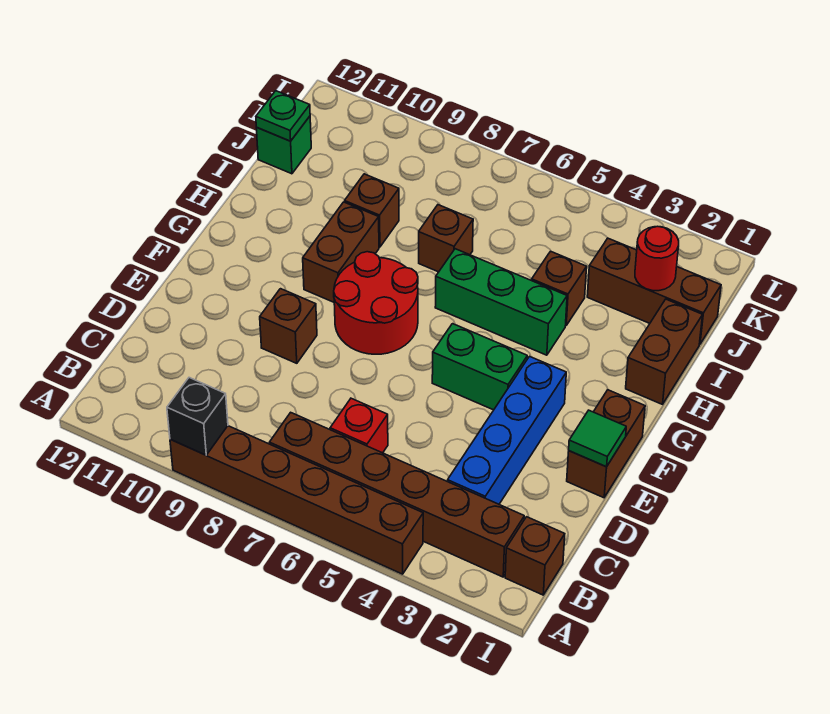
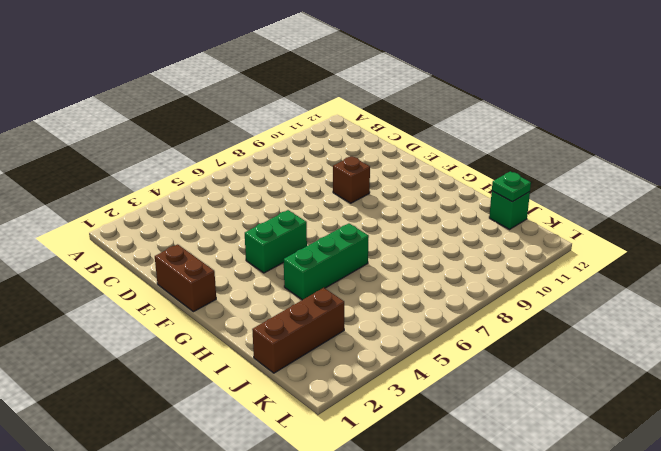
none -> brown brick A4:A9 level 1
none -> brown brick B1 level 1
none -> brown brick B2:B7 level 1

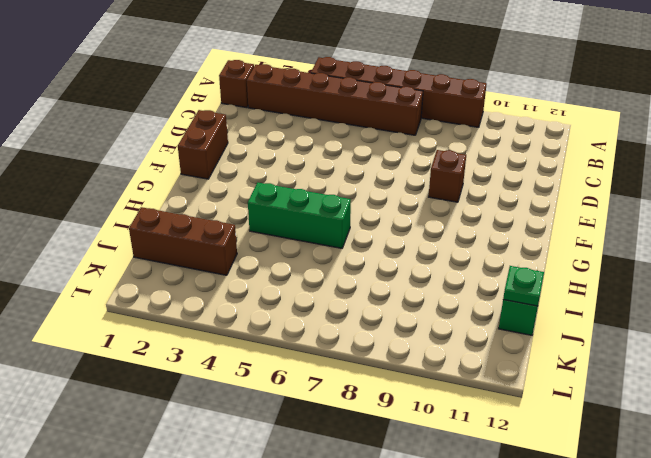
none -> blue brick C3:F3 level 1
none -> red brick C6 level 1
none -> green brick F4:F5 level 1

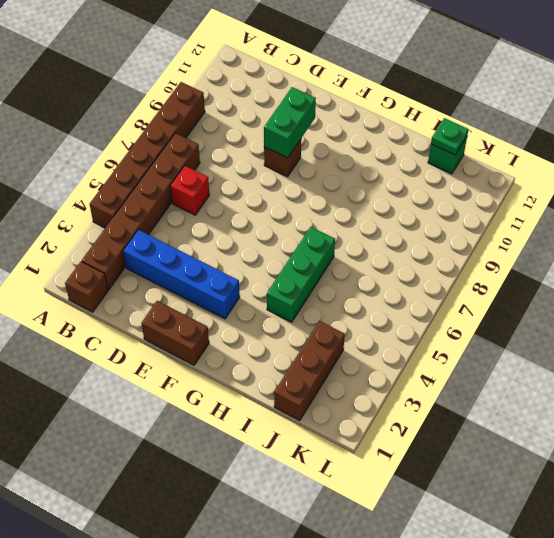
green brick E9:E10 level 2 -> green brick F4:F5 level 1
none -> red round brick F7:G8 level 1
none -> brown brick G9:H9 level 1
none -> brown brick H1:I1 level 1

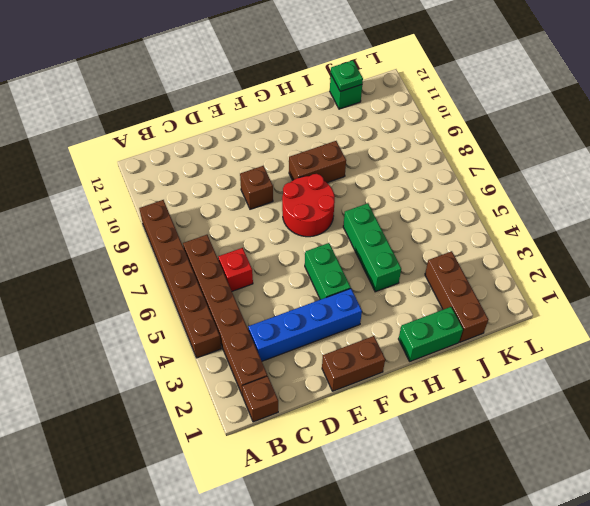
green brick H1:I1 level 1 -> brown brick H1:I1 level 1
none -> brown brick I4 level 1
none -> brown brick I7 level 1
none -> brown brick I9 level 1

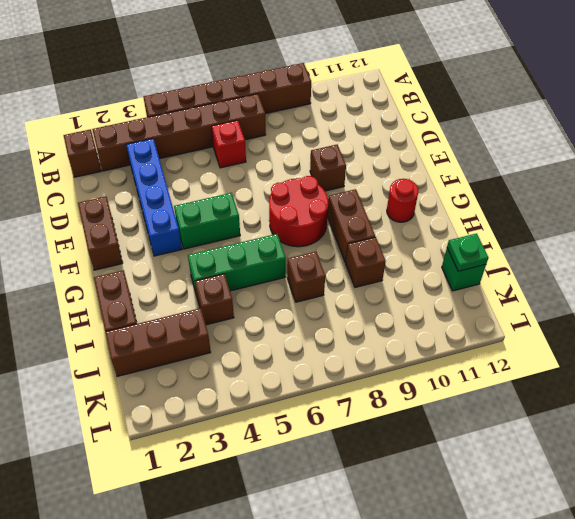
red round brick G11 level 1 -> red round brick J2 level 2
none -> black brick A9 level 2
none -> green tile E1 level 2

